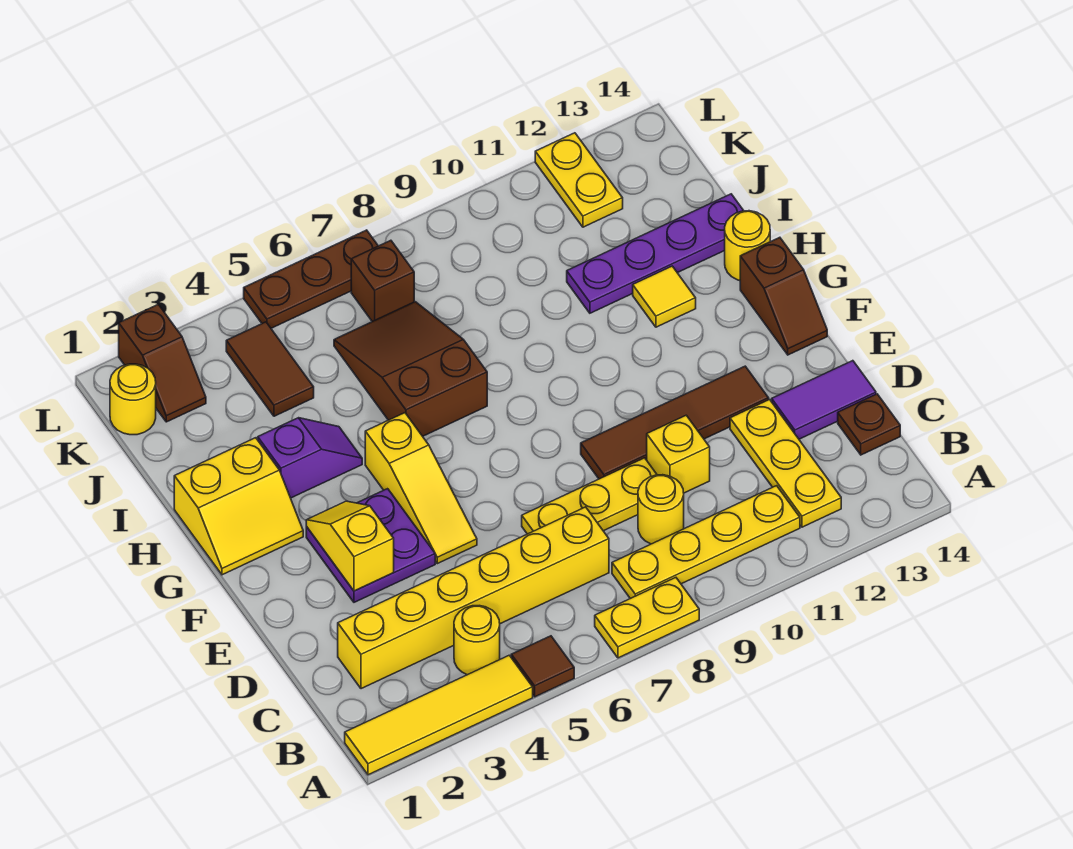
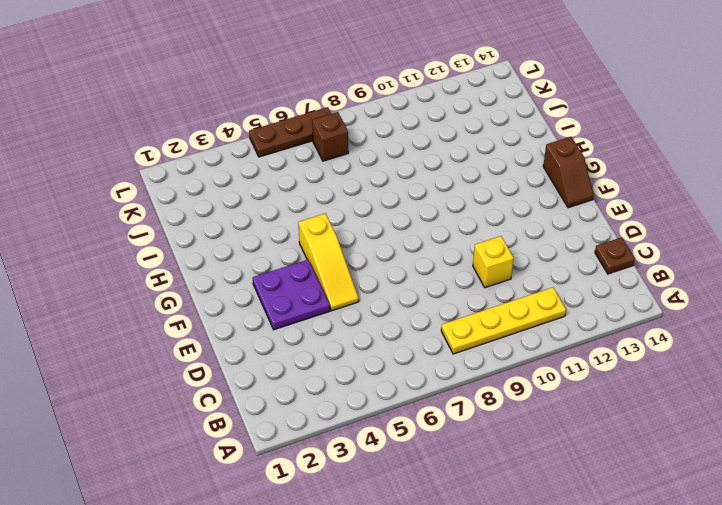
none -> yellow tile A1:A4 level 1
none -> brown tile A5 level 1
none -> yellow plate A7:A8 level 1

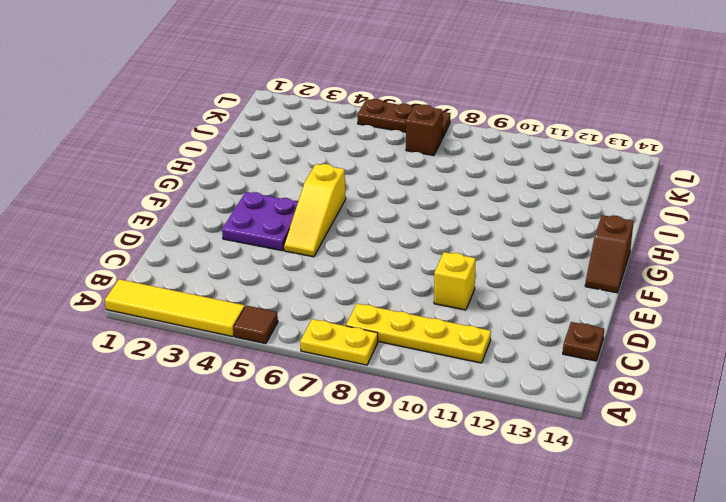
none -> yellow round brick B4 level 1
none -> yellow plate B12:D12 level 1
none -> yellow brick C2:C7 level 1

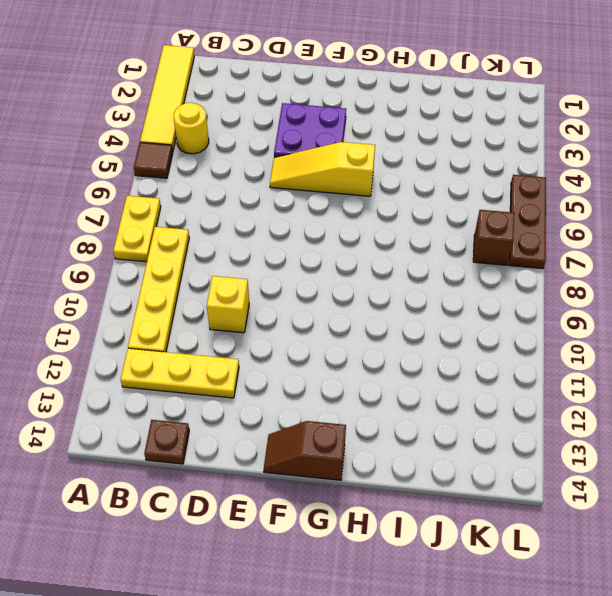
none -> yellow brick C2:C7 level 1
none -> yellow round brick C9 level 1
none -> yellow plate D7:D9 level 1

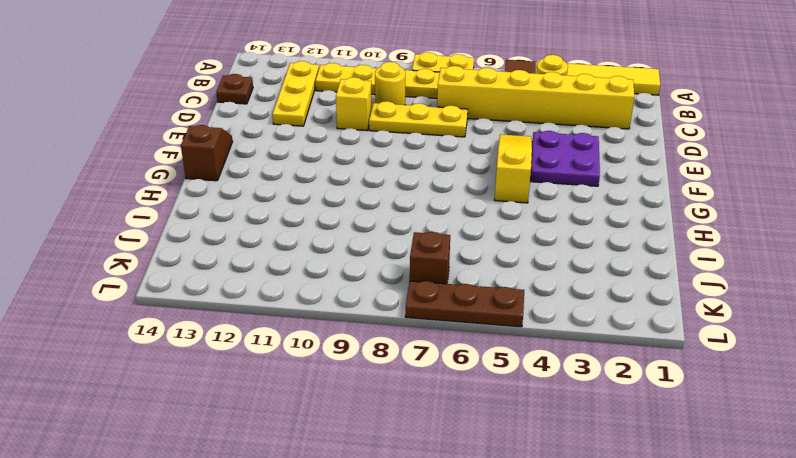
none -> purple tile D13:D14 level 1
none -> brown tile E9:E12 level 1
none -> yellow slope G1:H2 level 1 top H

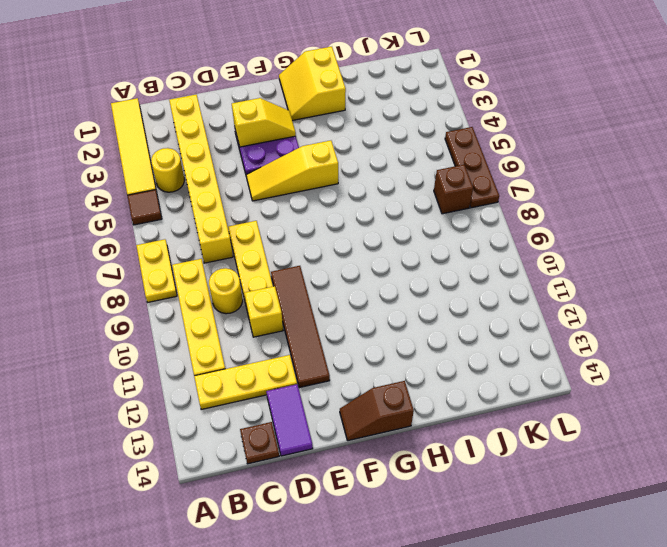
none -> purple slope H3:H4 level 1 top 3
none -> brown slope H6:J7 level 1 top H
none -> yellow tile H12 level 1

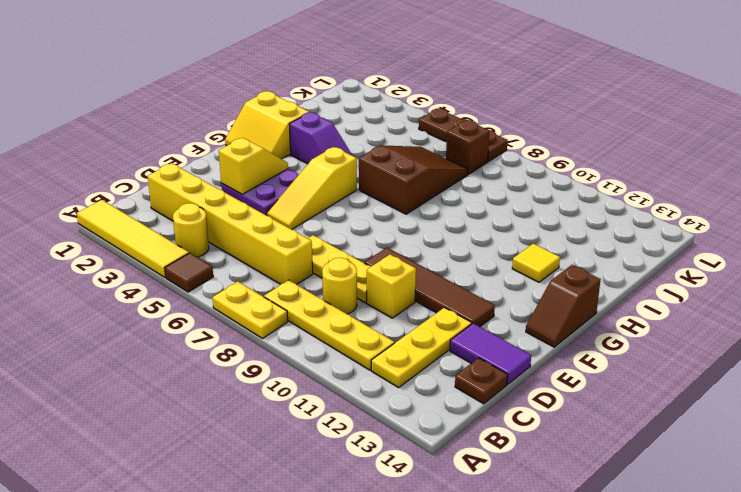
none -> yellow round brick H14 level 1
none -> purple plate I11:I14 level 1
none -> brown tile J4:K4 level 1

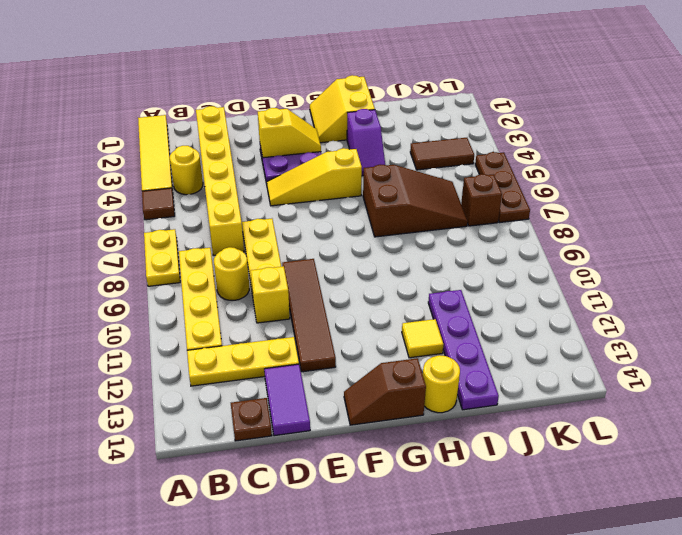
none -> yellow round brick K1 level 1
none -> brown slope K2:L2 level 1 top L
none -> yellow plate K12:L12 level 1

